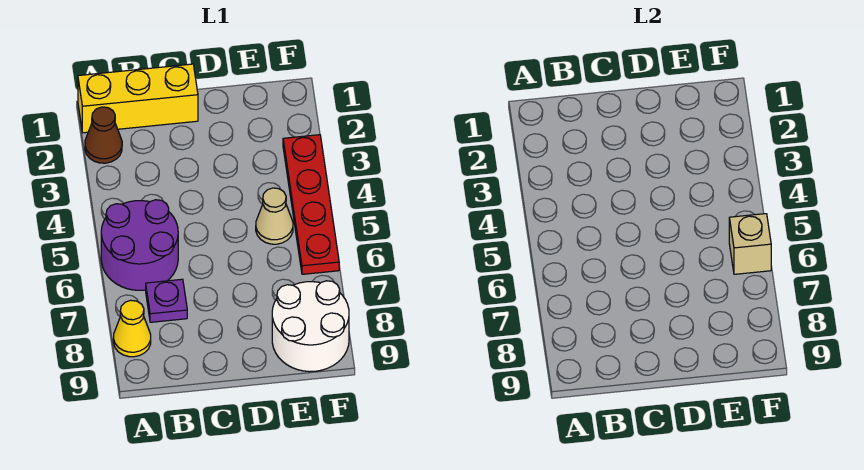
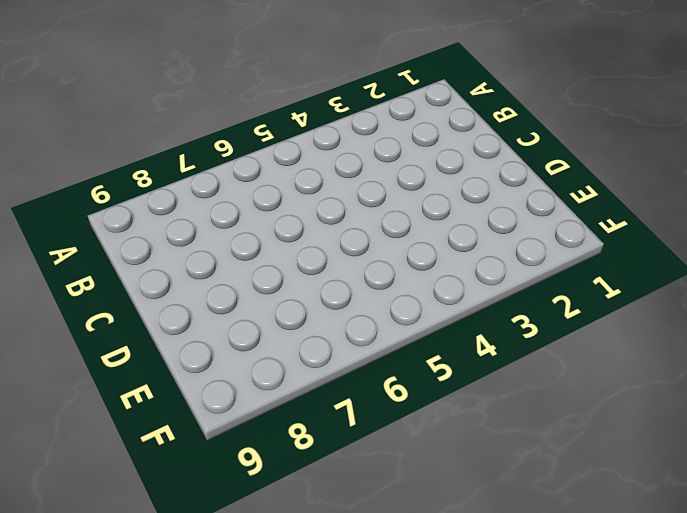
none -> yellow brick A1:C1 level 1
none -> brown cone A2 level 1

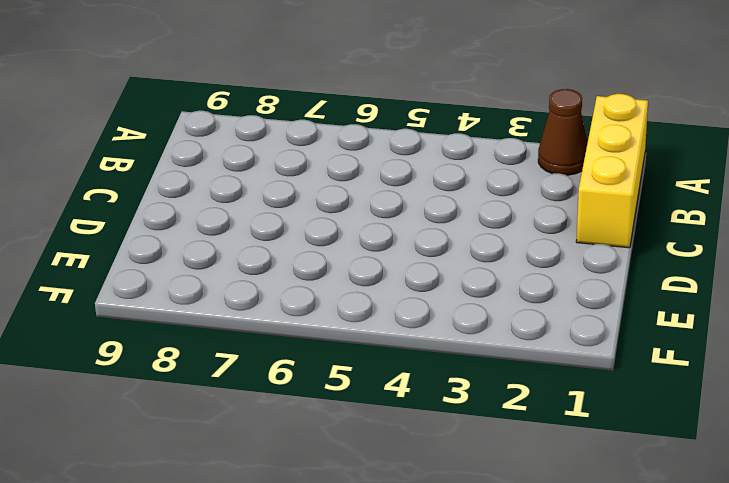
none -> purple round brick A5:B6 level 1
none -> yellow cone A8 level 1

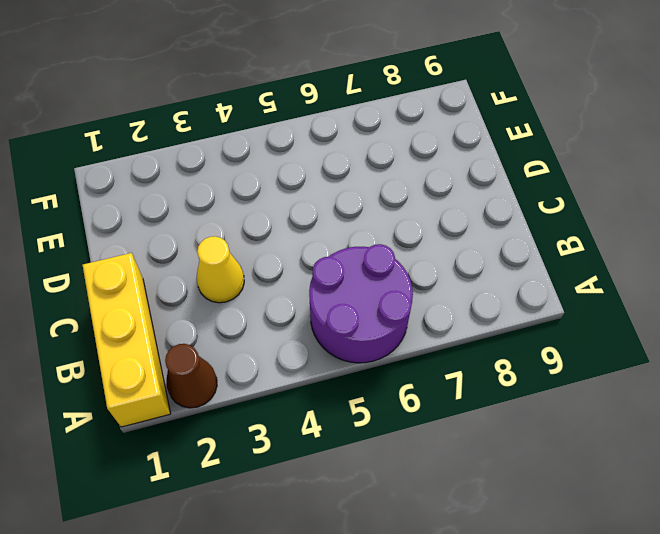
yellow cone C3 level 1 -> yellow cone A8 level 1
none -> purple plate B7 level 1
none -> tan cone E5 level 1

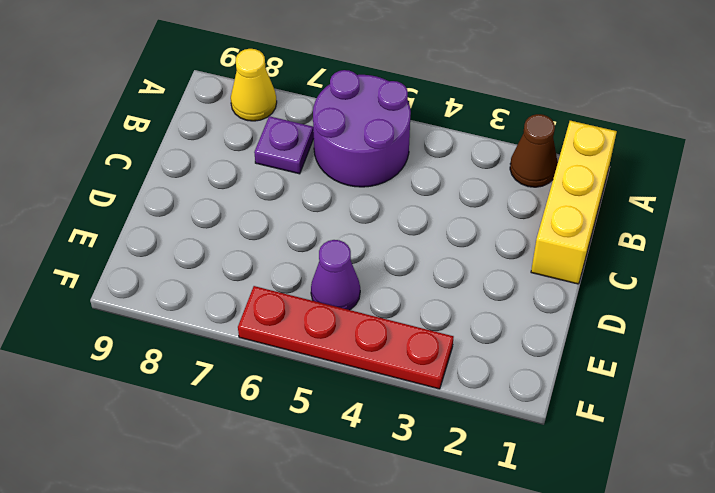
purple cone E5 level 1 -> tan cone E5 level 1
none -> white round brick E8:F9 level 1
none -> tan brick F6 level 2

